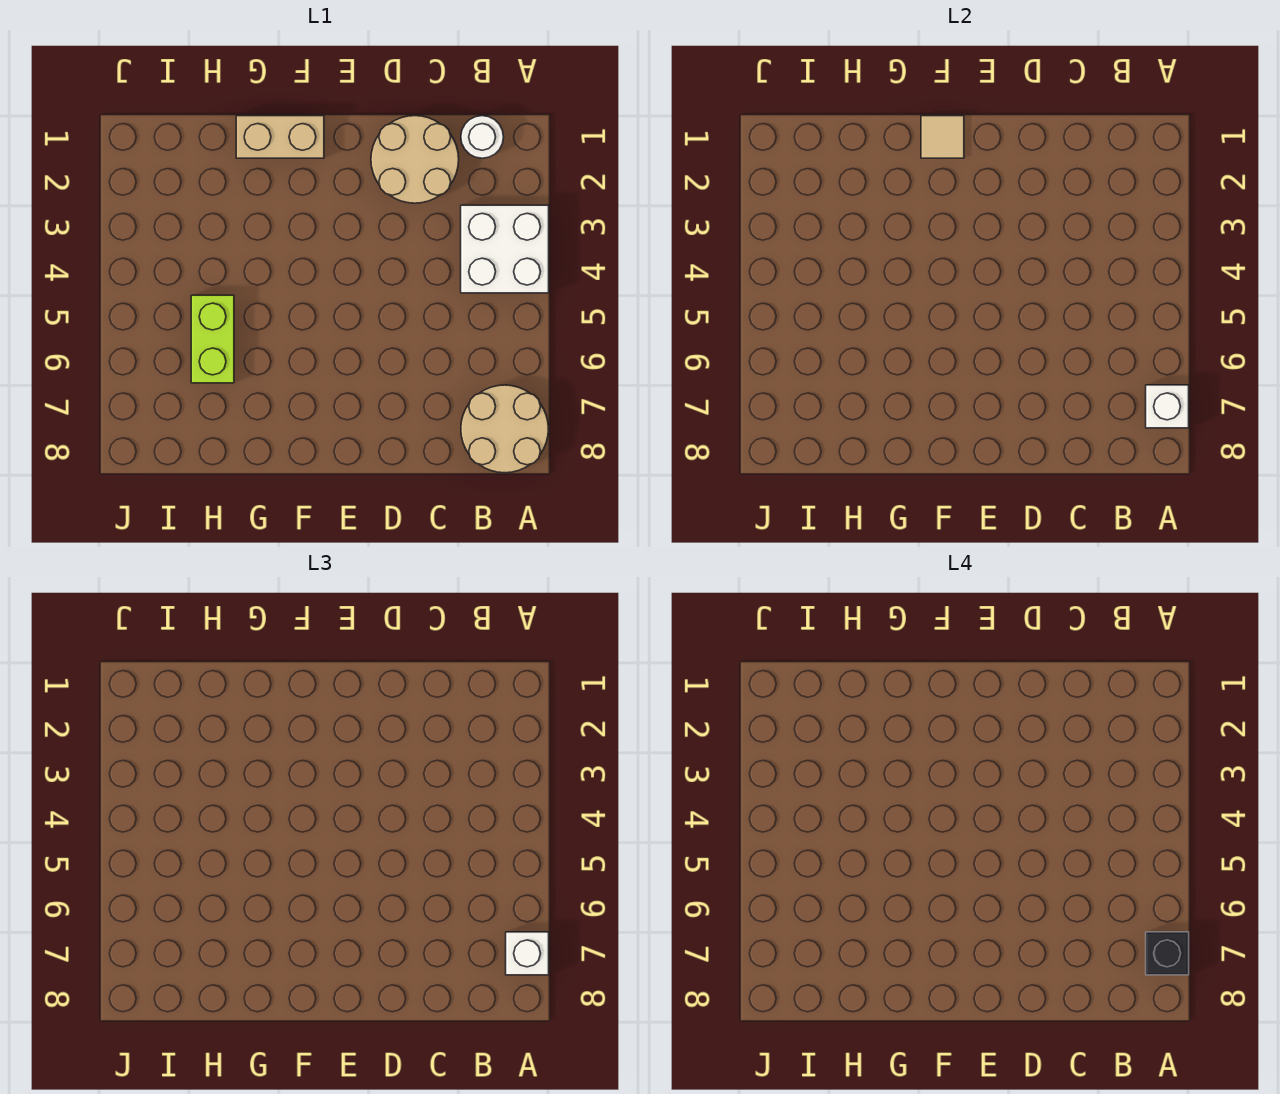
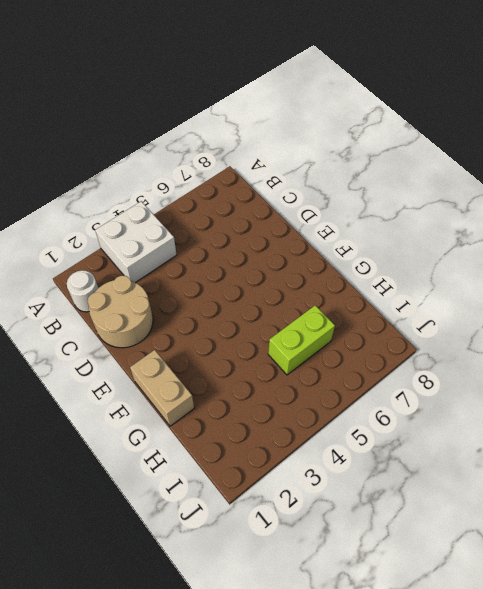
none -> tan round brick A7:B8 level 1
none -> white brick A7 level 2

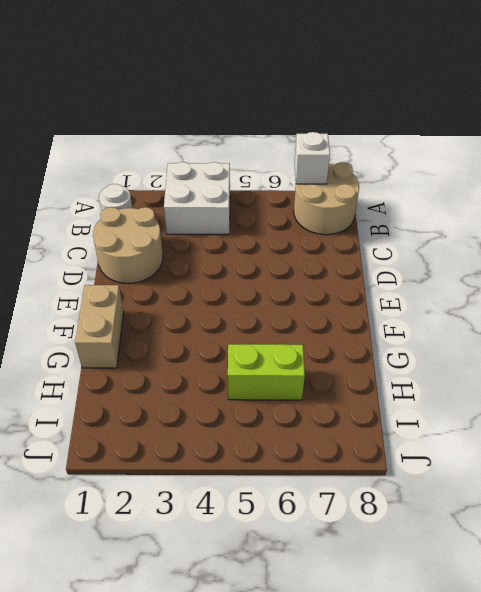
none -> tan tile F1 level 2
none -> white brick A7 level 3

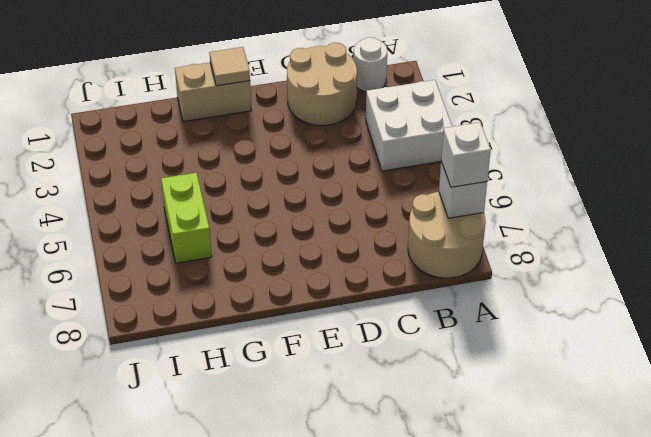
none -> black brick A7 level 4

